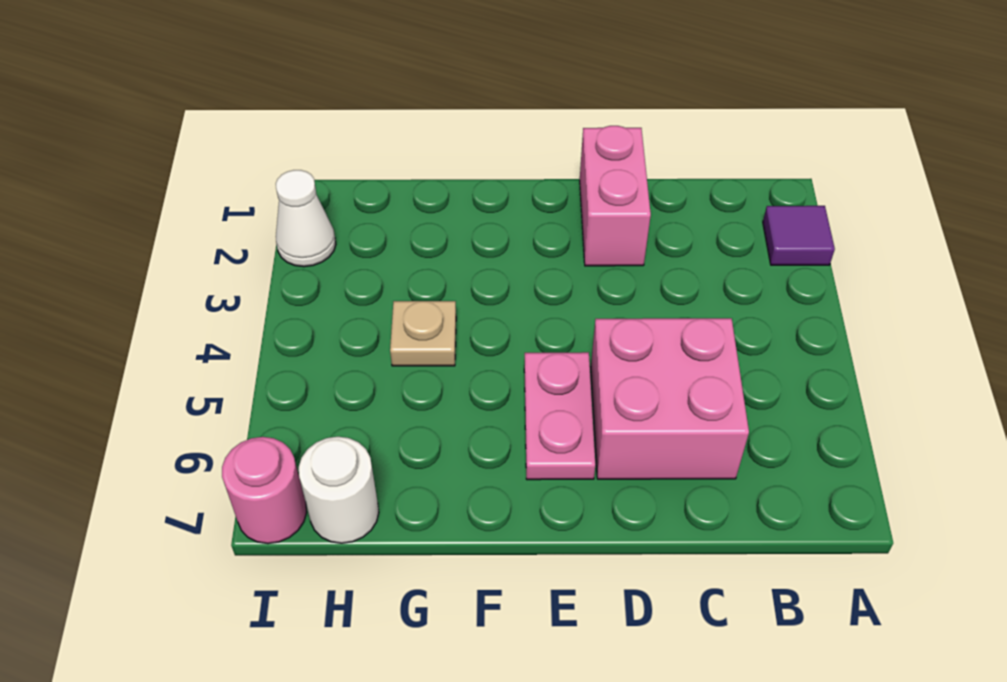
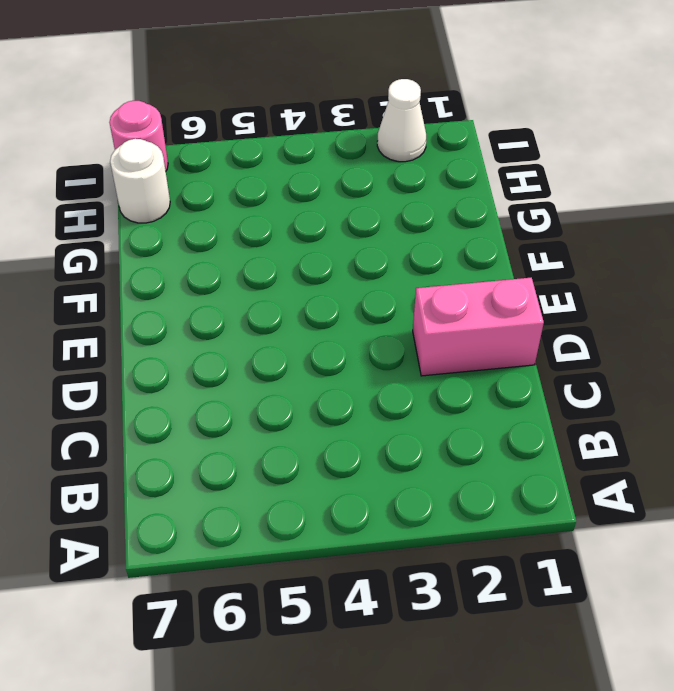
none -> purple tile A2 level 1
none -> pink brick C5:D6 level 1

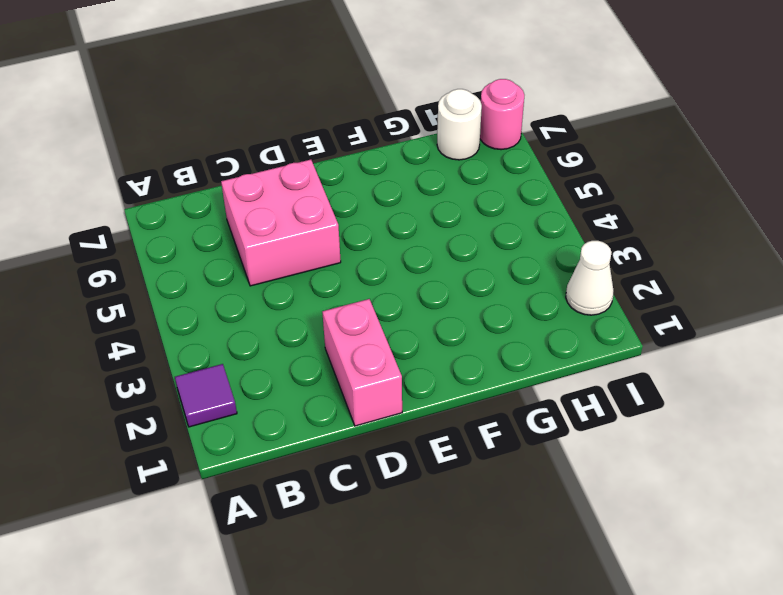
none -> pink plate E5:E6 level 1
none -> tan plate G4 level 1

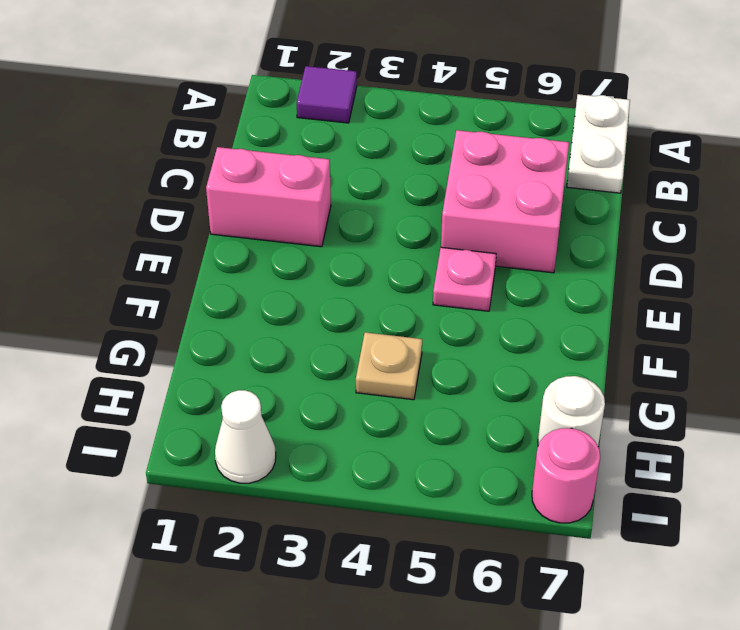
white plate A7:B7 level 1 -> none
pink plate E5 level 1 -> pink plate E5:E6 level 1

